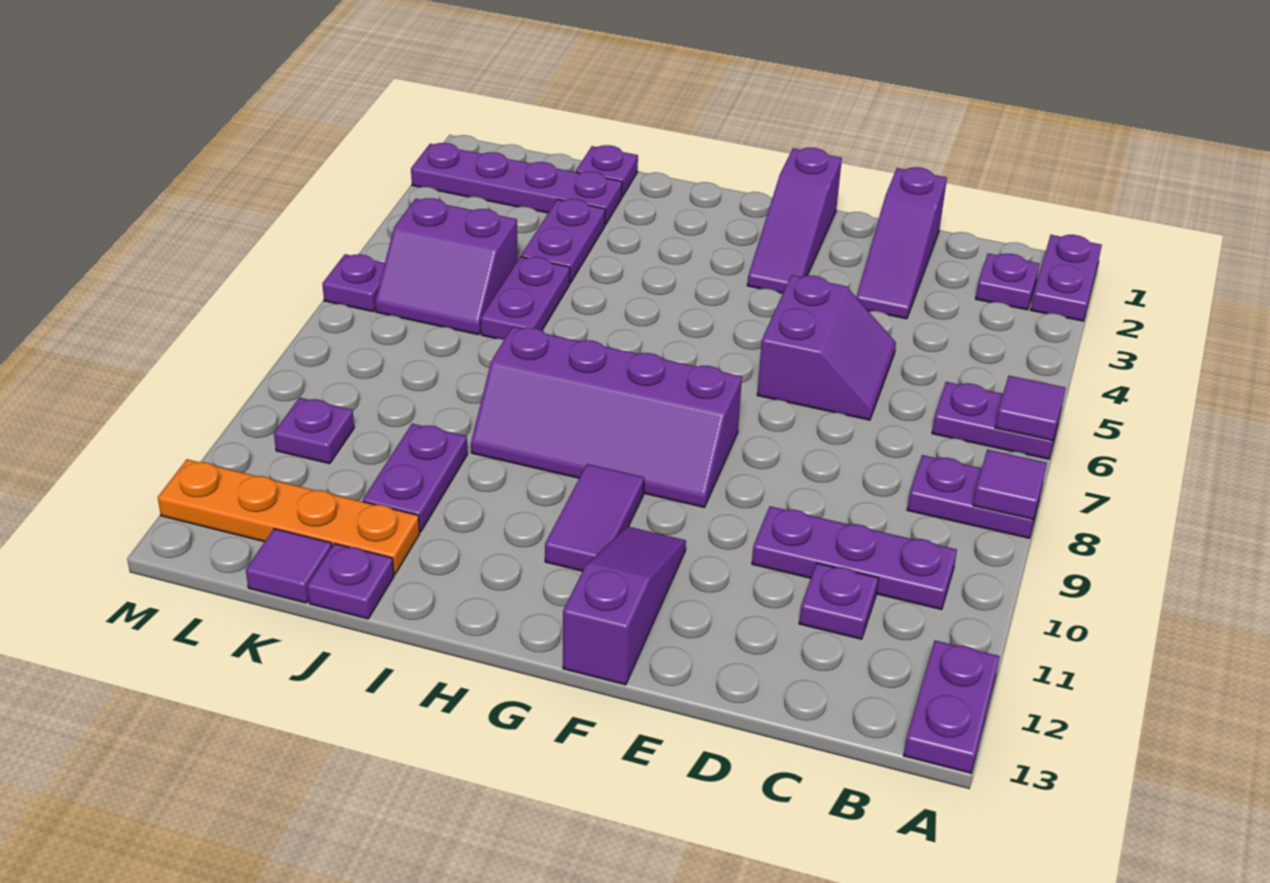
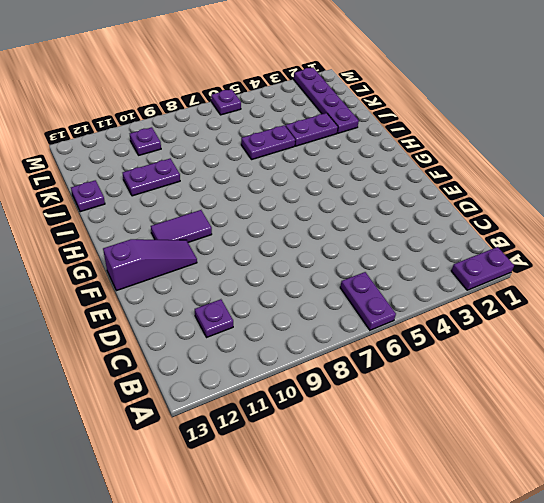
none -> purple plate A8:B8 level 1
none -> purple plate A12:A13 level 1
none -> purple plate B2 level 1

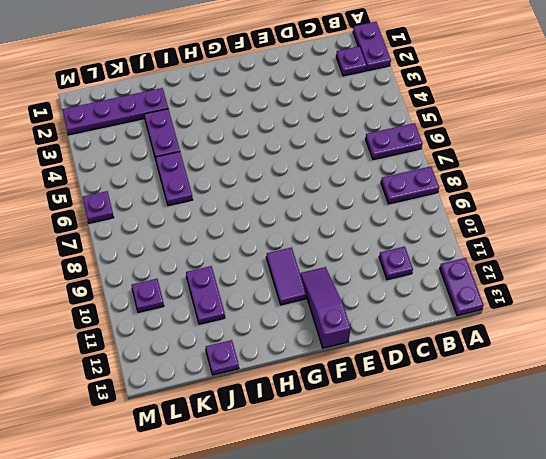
none -> purple plate B10:D10 level 1
none -> purple slope D1:D3 level 1 top 1
none -> purple slope D5:E6 level 1 top E

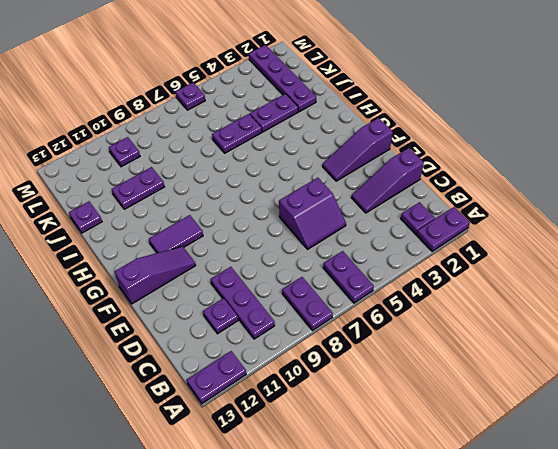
none -> purple slope F8:I9 level 1 top 8
none -> purple plate J1 level 1
none -> orange plate J12:M12 level 1

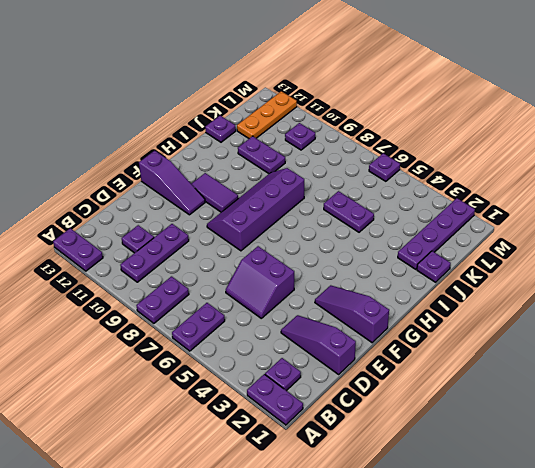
orange plate K12:M12 level 1 -> orange plate J12:M12 level 1
none -> purple plate J3:J4 level 1
none -> purple slope K5:L6 level 1 top 5
none -> purple tile K13 level 1

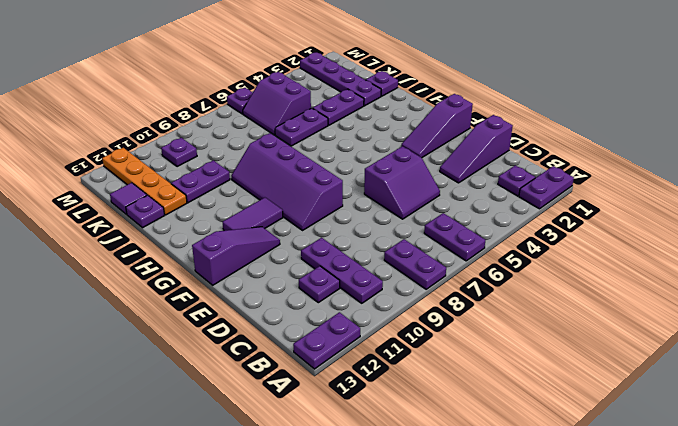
none -> purple tile A6 level 2
none -> purple tile A8 level 2

